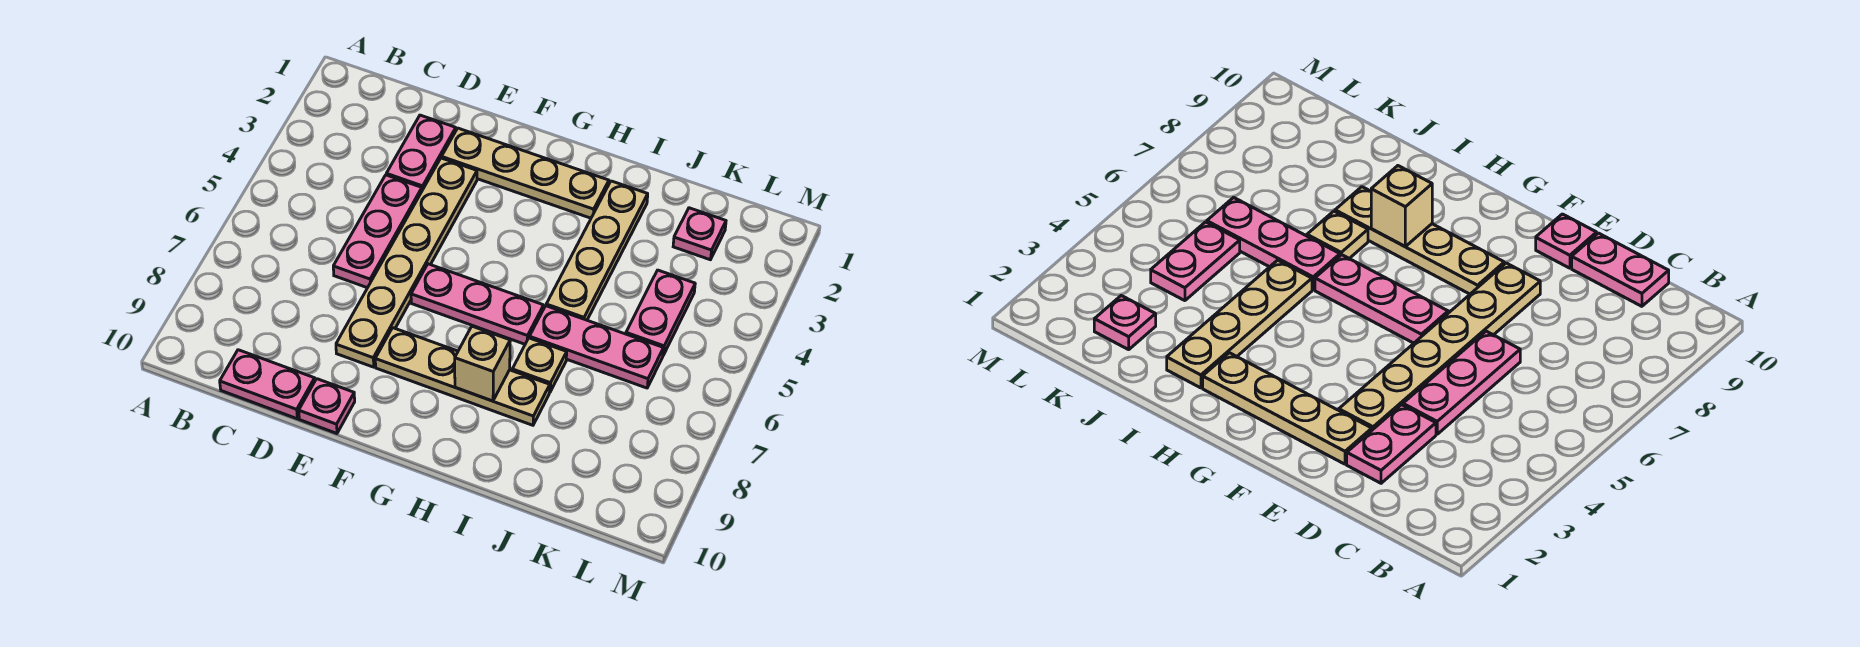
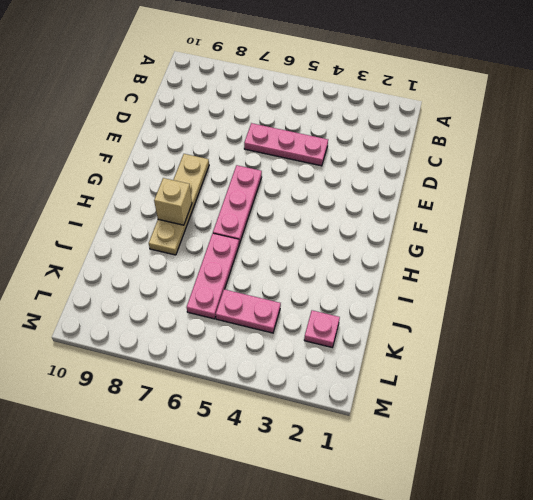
none -> pink plate C10:D10 level 1
none -> pink plate D2:D3 level 1
none -> tan plate E2:H2 level 1

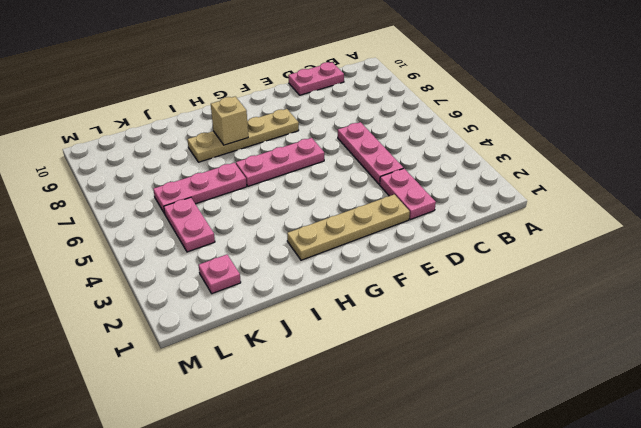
none -> tan plate E3:E8 level 1
none -> pink plate E10 level 1
none -> tan plate I2:I5 level 1

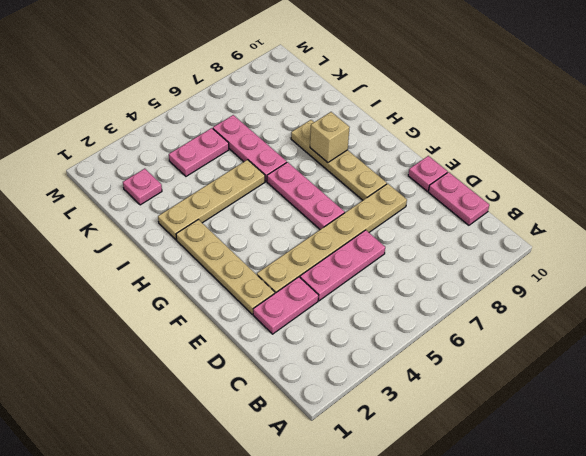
none -> tan plate I7 level 1

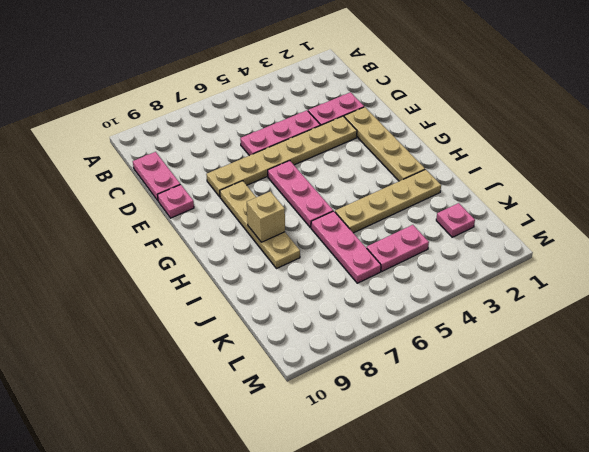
none -> tan plate I7 level 1

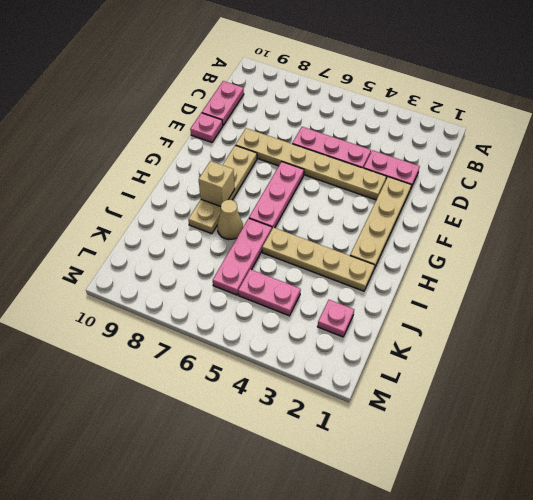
tan cone I7 level 1 -> tan plate I7 level 1

